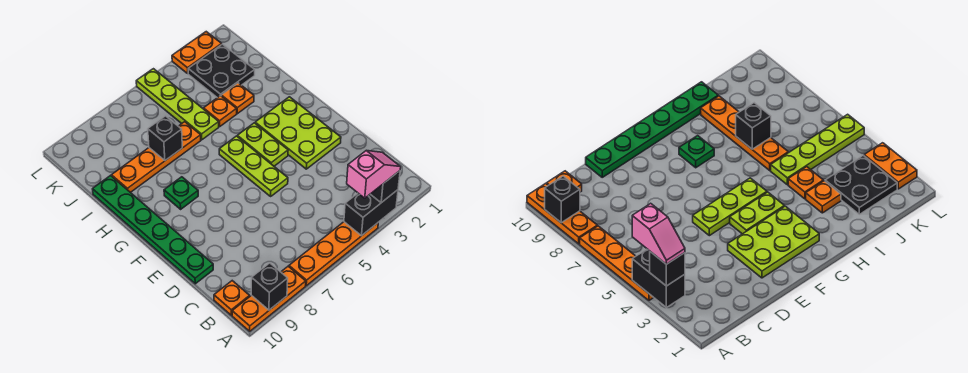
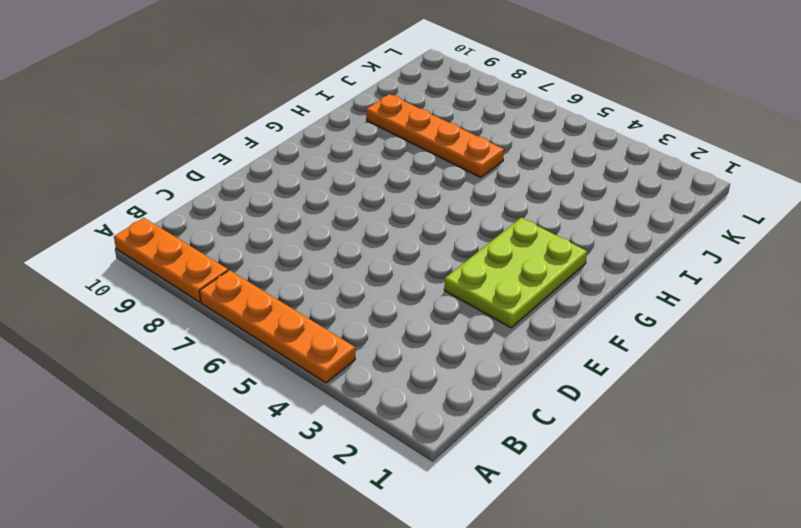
none -> orange plate B10 level 1
none -> green plate D10:I10 level 1
none -> lime plate E5:G5 level 1

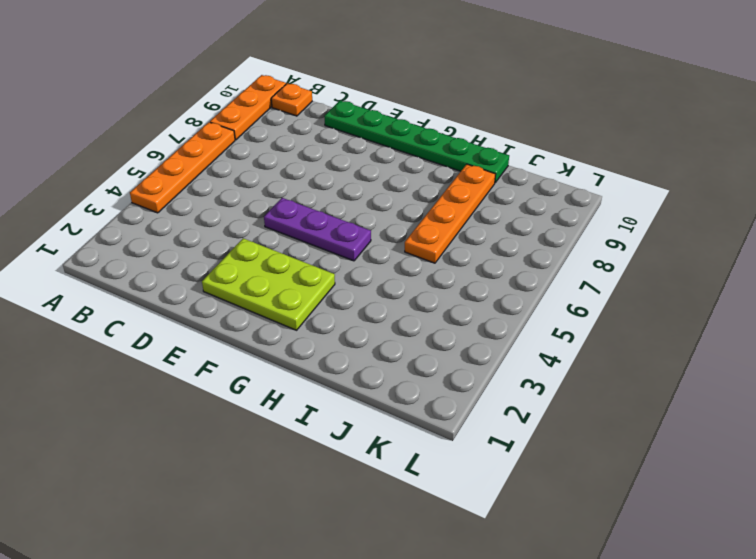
purple plate E5:G5 level 1 -> lime plate E5:G5 level 1
none -> lime plate F4:G4 level 1
none -> green plate G8 level 1
none -> orange plate I3 level 1

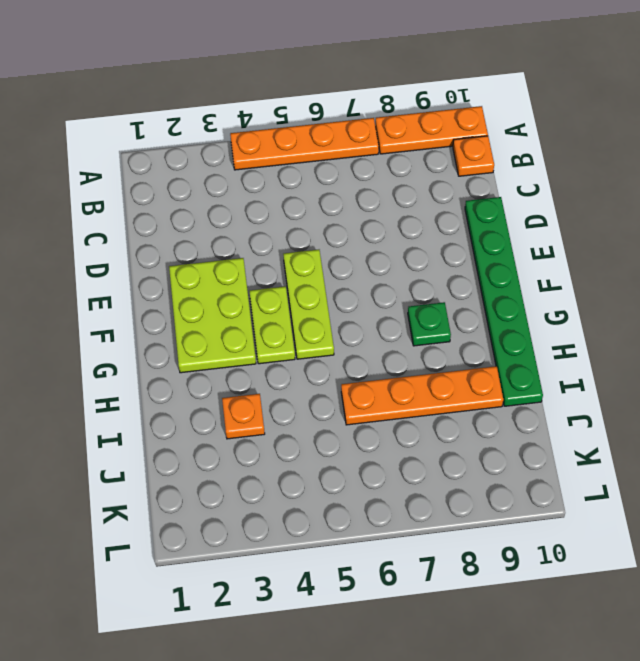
none -> orange plate I4 level 1
none -> lime plate I5:L5 level 1
none -> black plate J2:K3 level 1

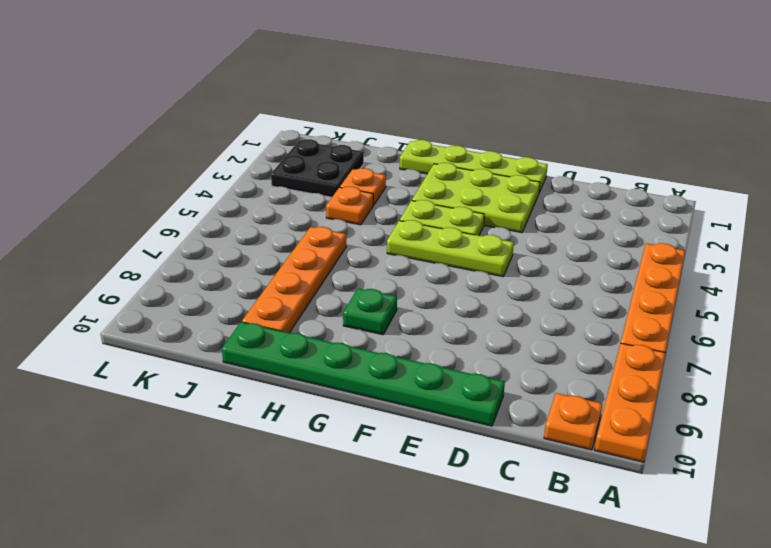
lime plate E1:H1 level 1 -> lime plate I5:L5 level 1
none -> orange plate L2:L3 level 1
none -> black brick A3:A4 level 2
none -> black brick A9 level 2

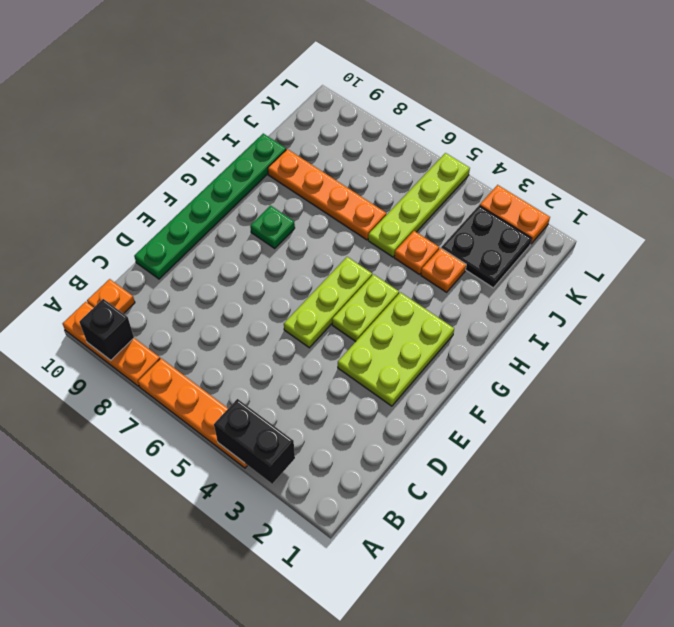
none -> black brick I7 level 2
none -> black brick A3 level 3
none -> pink slope A3:A4 level 4 top 4

